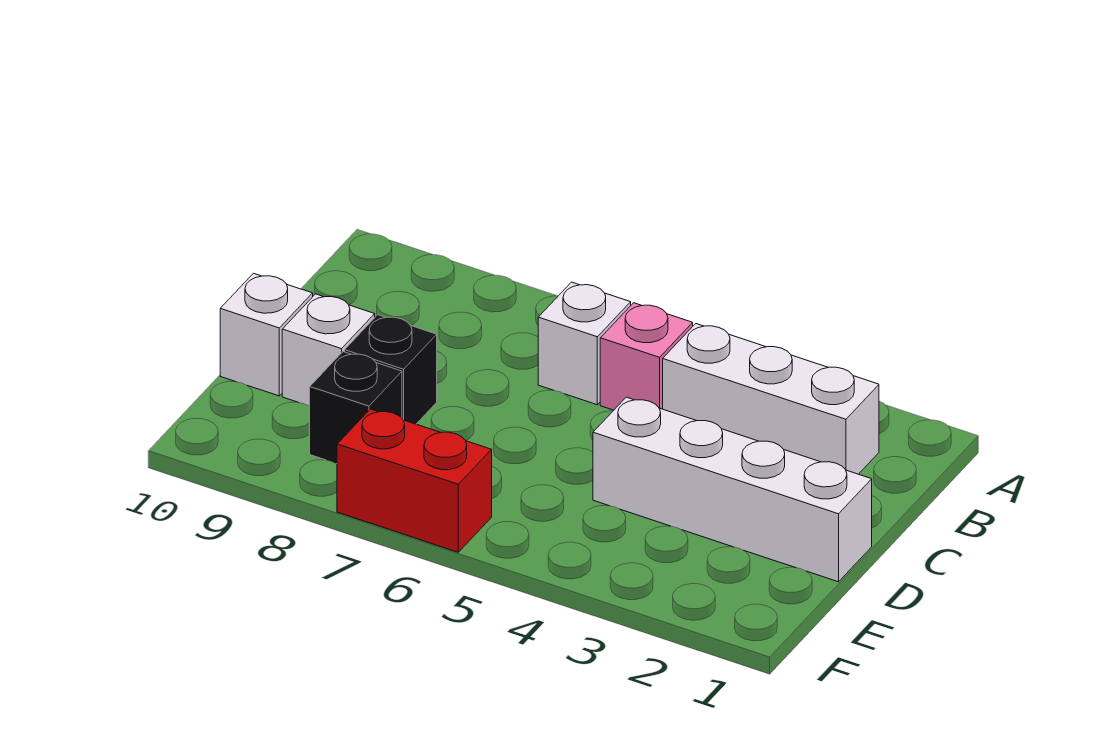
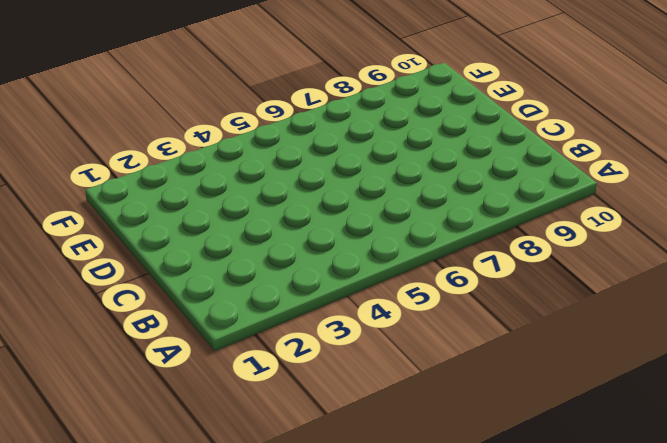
none -> white brick B2:B4 level 1
none -> pink brick B5 level 1

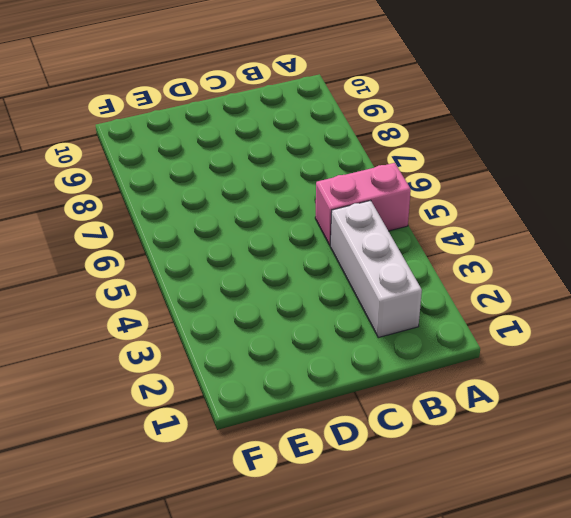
pink brick A5:B5 level 1 -> pink brick B5 level 1
none -> white brick B6 level 1
none -> white brick D1:D4 level 1

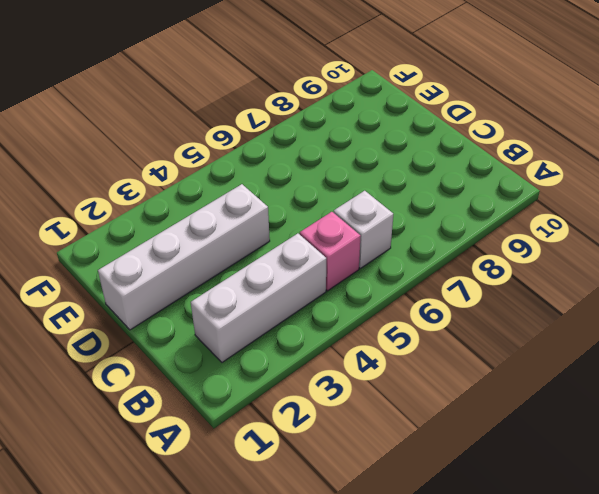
none -> black brick D8 level 1
none -> white brick D9 level 1

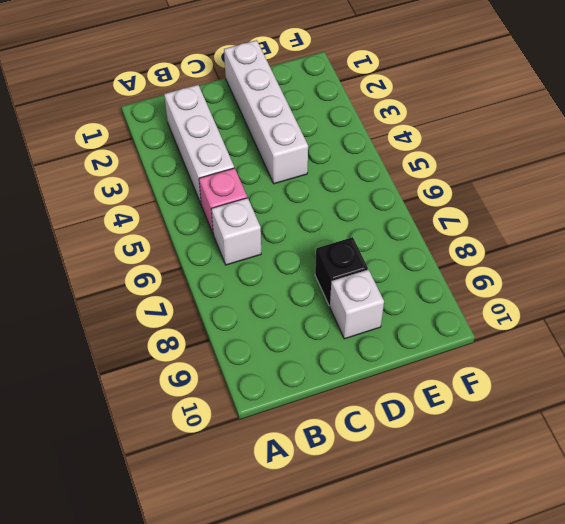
none -> white brick D10 level 1
none -> black brick E8 level 1

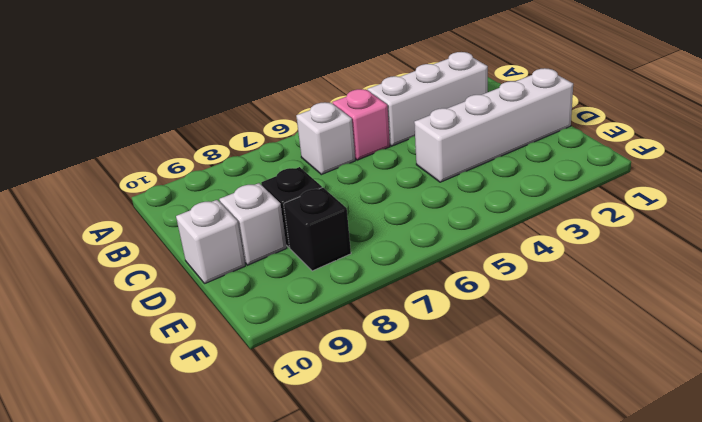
none -> red brick F6:F7 level 1

